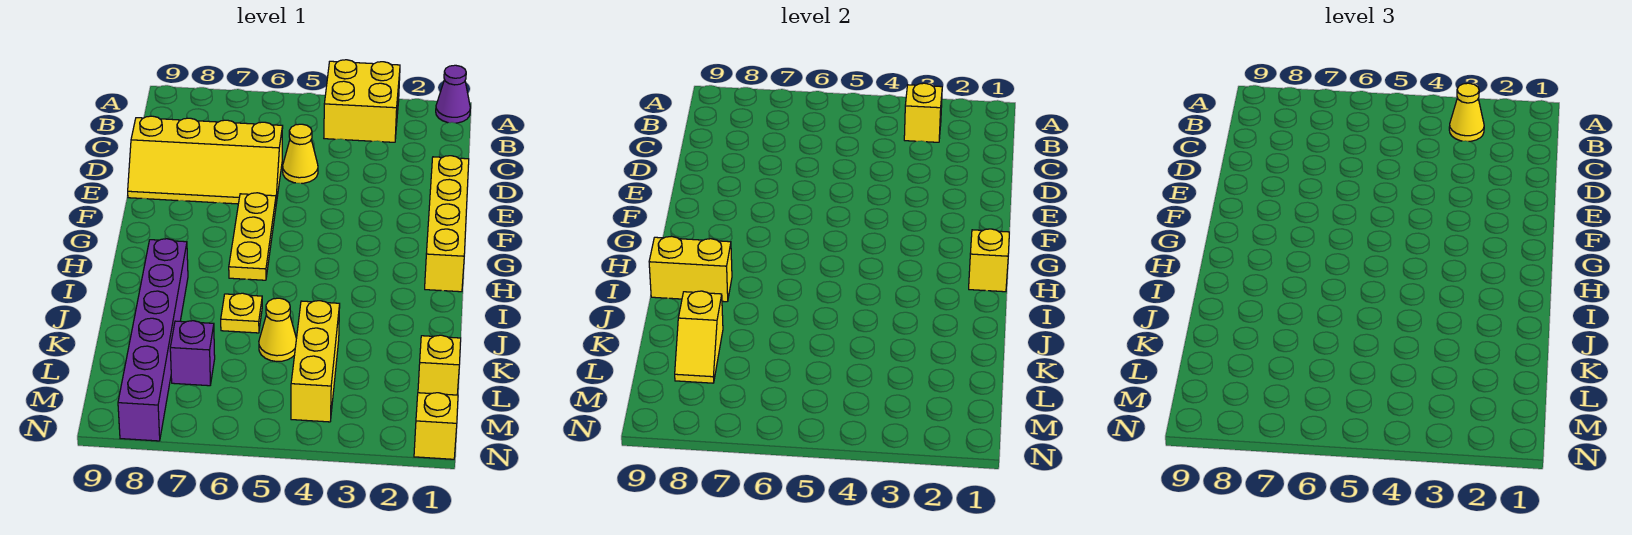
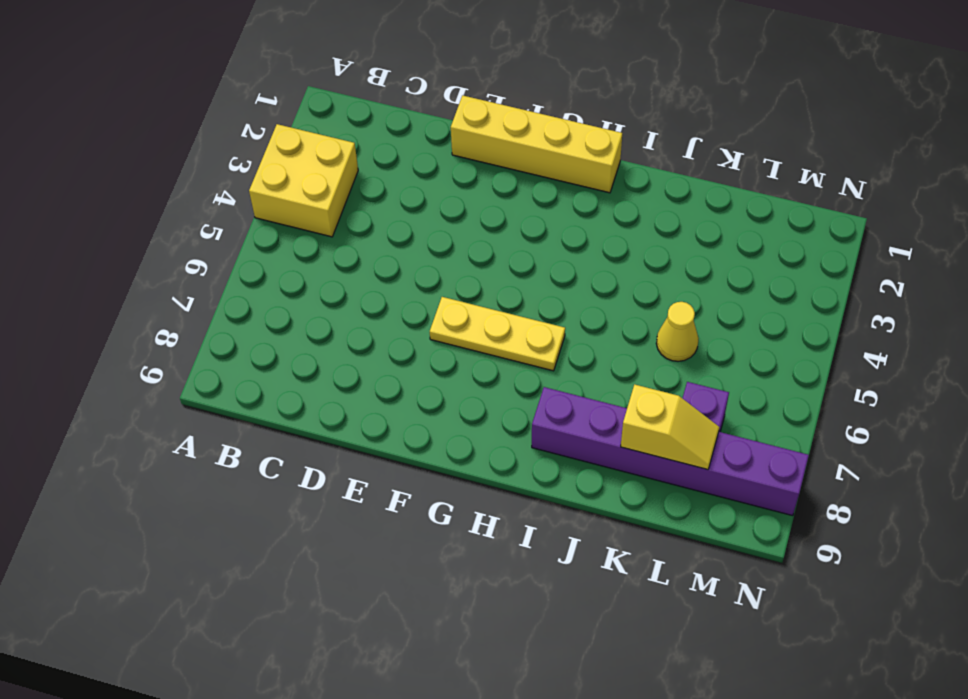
none -> purple cone A1 level 1
none -> yellow cone D5 level 1
none -> yellow slope D6:E9 level 1 top D

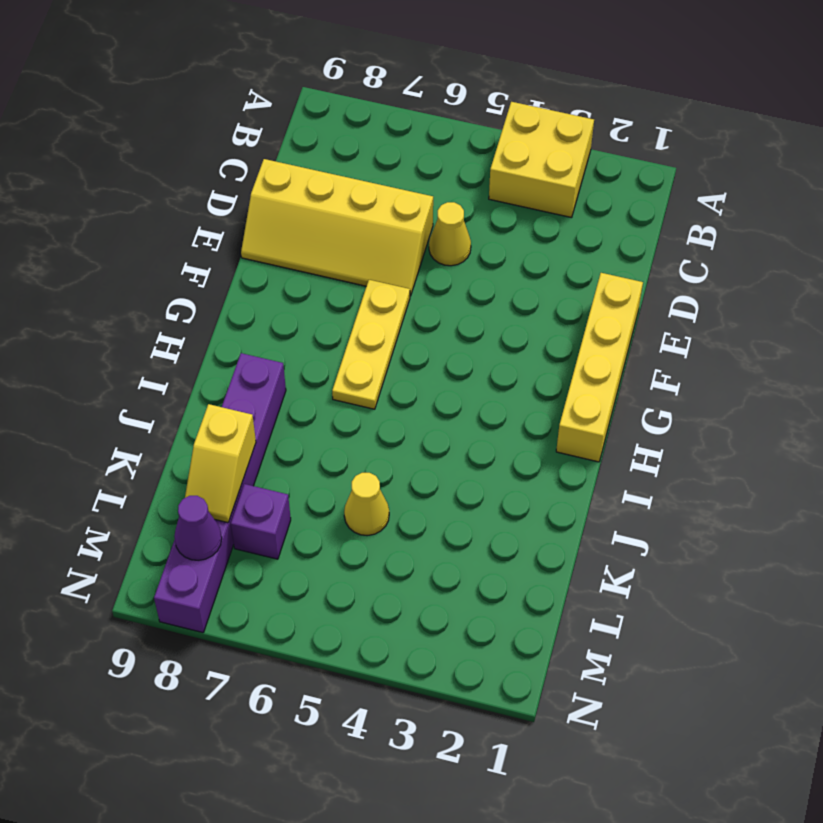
purple cone M8 level 2 -> purple cone A1 level 1
none -> yellow plate J6 level 1
none -> yellow brick K4:M4 level 1
none -> yellow brick L1 level 1

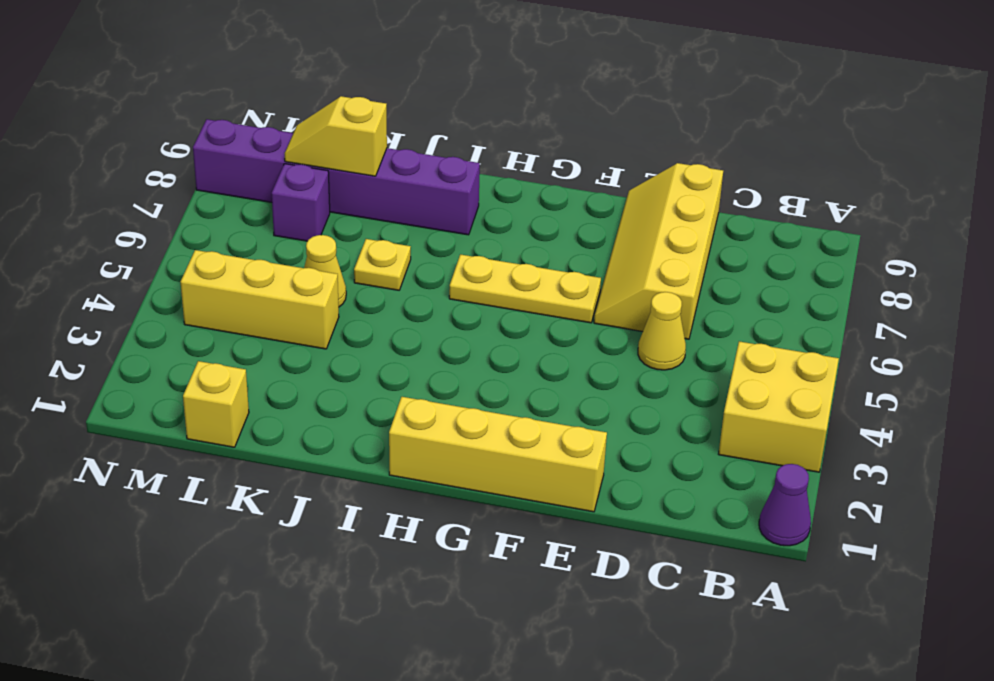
none -> yellow brick N1 level 1
none -> yellow brick B3 level 2
none -> yellow brick H1 level 2

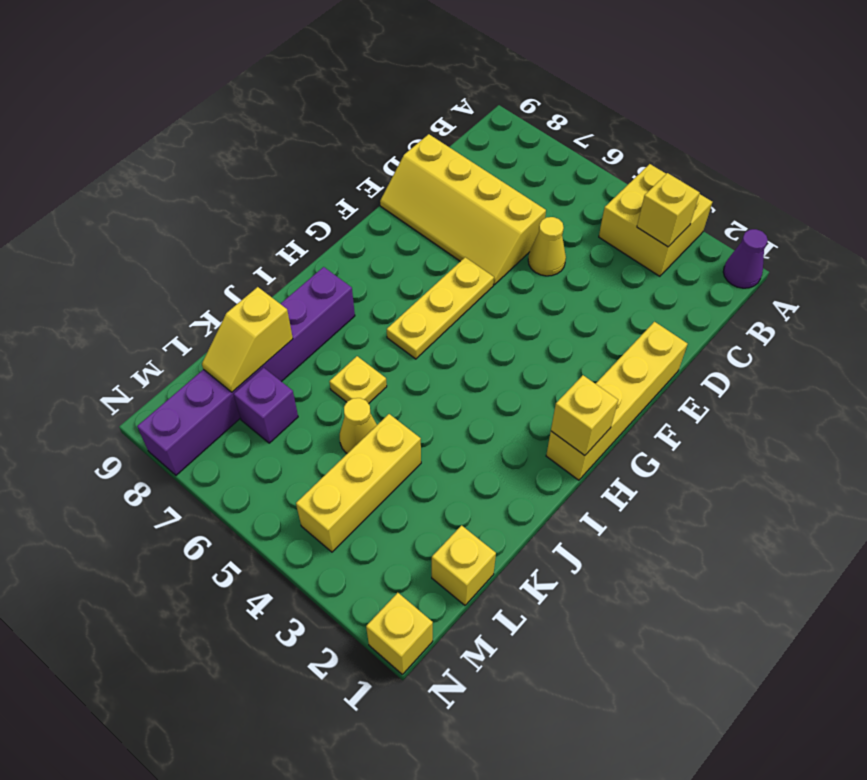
none -> yellow brick I8:I9 level 2
none -> yellow cone B3 level 3

